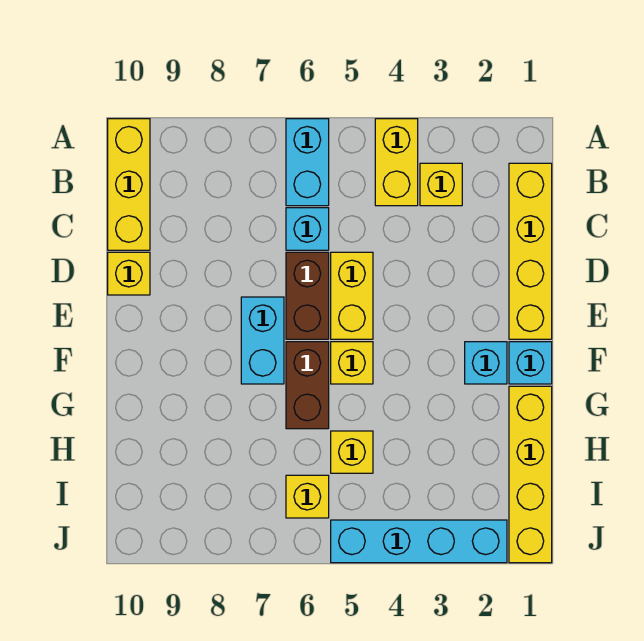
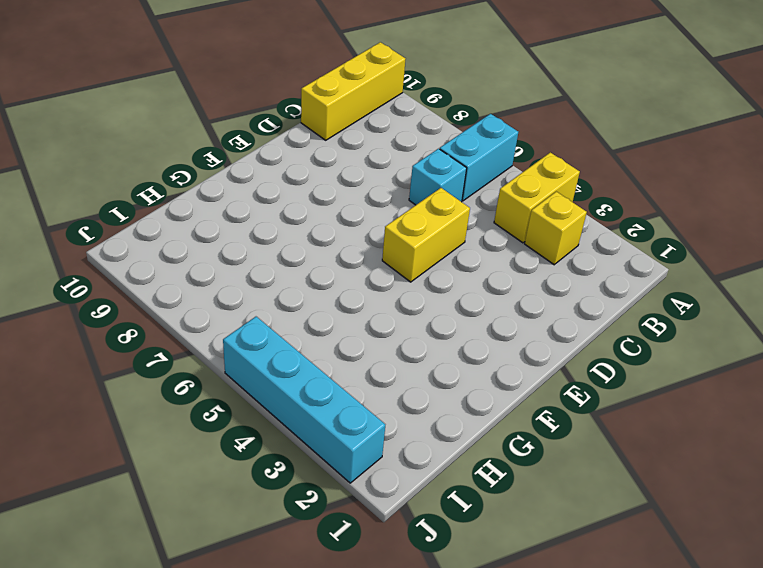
none -> yellow brick B1:E1 level 1
none -> brown brick D6:E6 level 1
none -> yellow brick D10 level 1

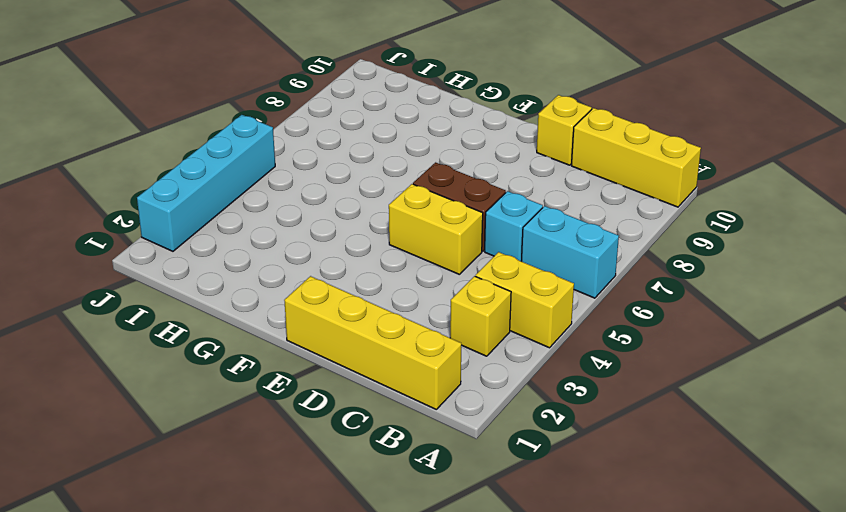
none -> cyan brick E7:F7 level 1
none -> cyan brick F1 level 1
none -> cyan brick F2 level 1

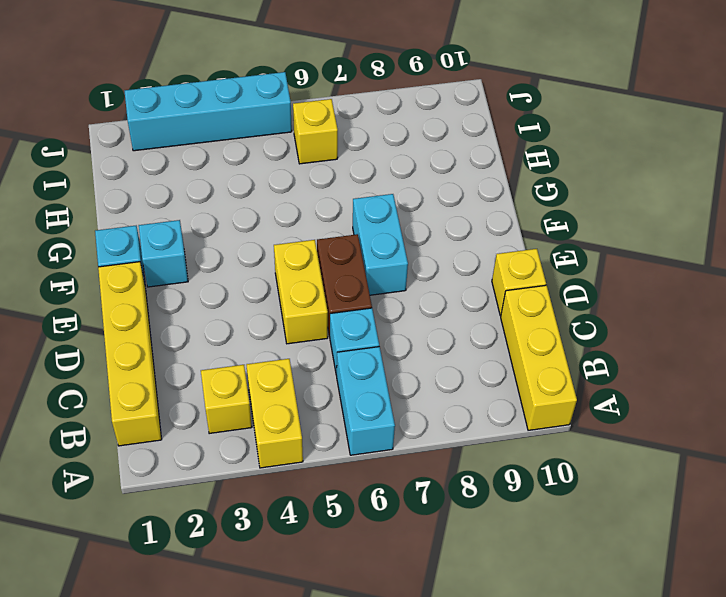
none -> yellow brick F5 level 1
none -> brown brick F6:G6 level 1
none -> yellow brick G1:J1 level 1

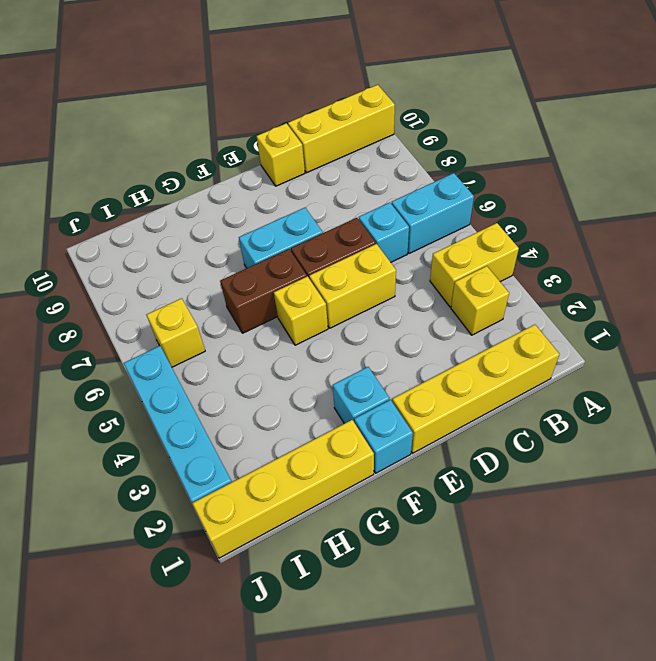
none -> yellow brick H5 level 1

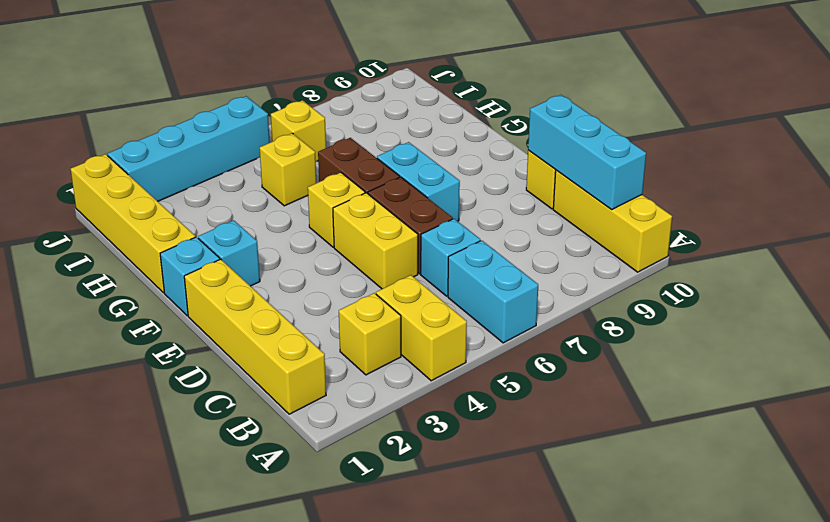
cyan brick B10:D10 level 2 -> none

